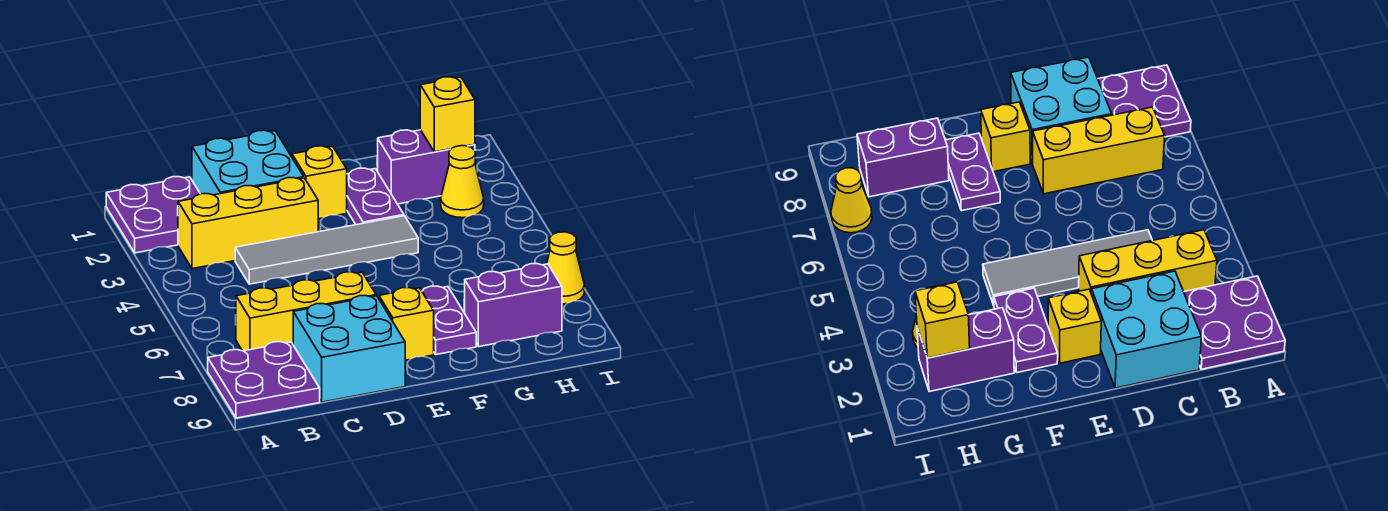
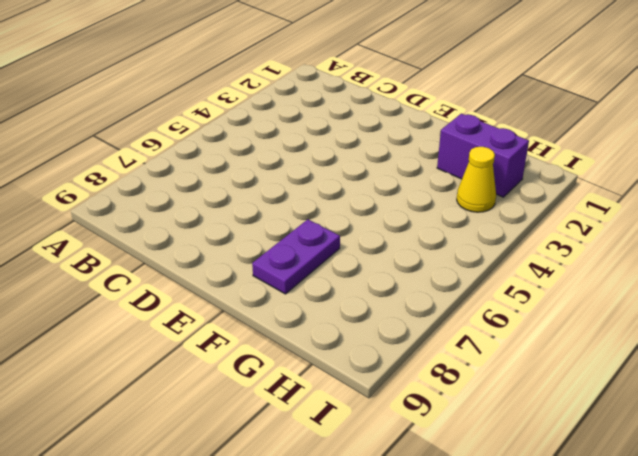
none -> purple plate A1:B2 level 1
none -> purple plate A8:B9 level 1
none -> yellow brick B3:D3 level 1

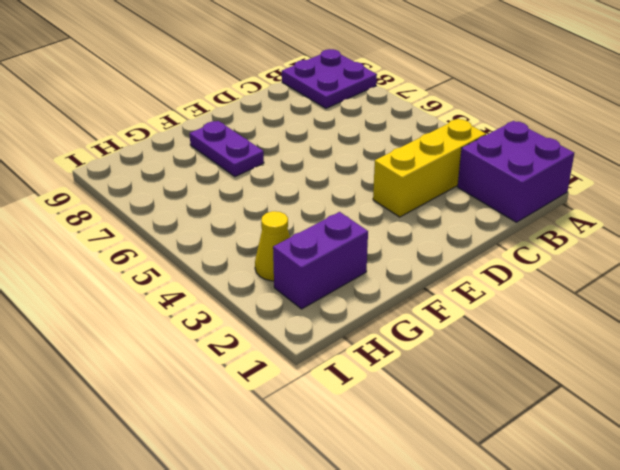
purple brick A1:B2 level 1 -> purple plate A1:B2 level 1
none -> yellow brick B7:D7 level 1
none -> cyan brick C1:D2 level 1
none -> grey tile C4:F4 level 1

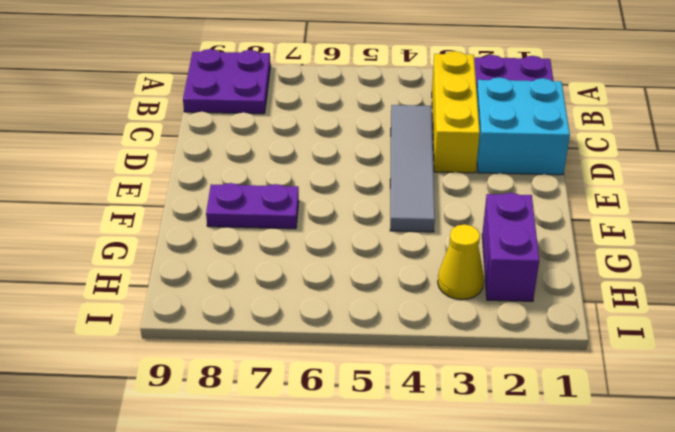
none -> yellow brick B7:D7 level 1
none -> cyan brick C8:D9 level 1
none -> yellow brick E2 level 1

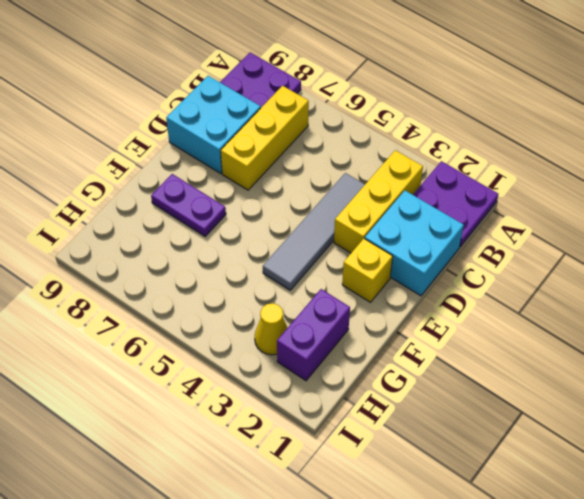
none -> yellow brick E8 level 1
none -> purple plate F2:F3 level 1
none -> purple brick G8:H8 level 1

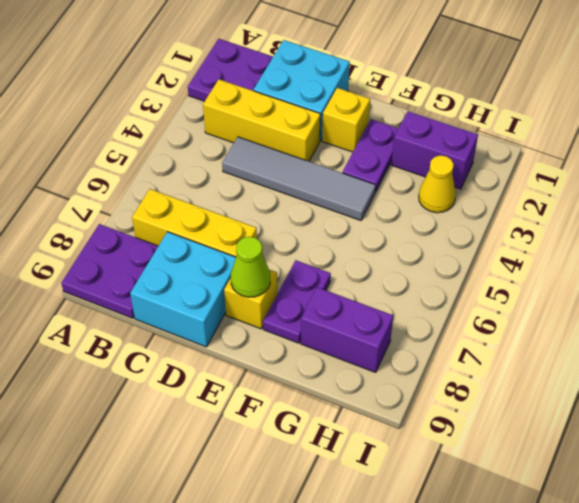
lime cone E8 level 2 -> none
none -> yellow cone I7 level 1
none -> yellow brick H2 level 2

